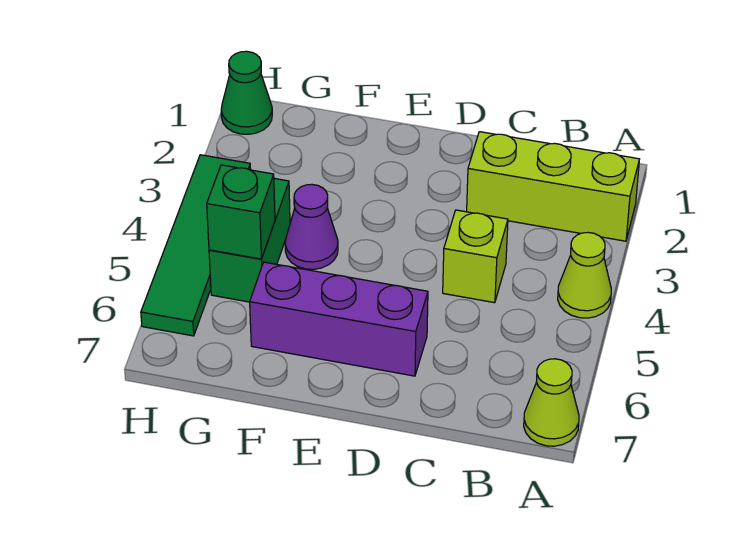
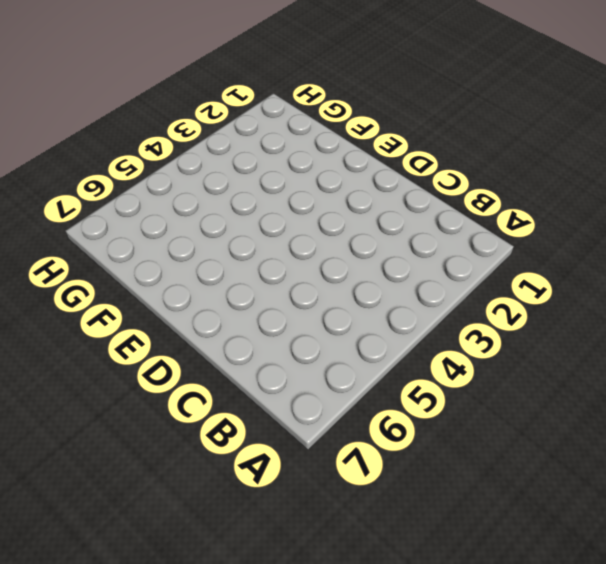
none -> lime brick A2:C2 level 1
none -> lime cone A4 level 1

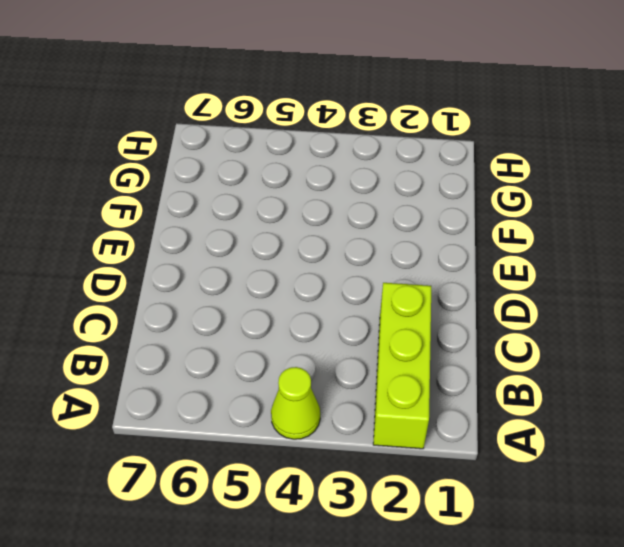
none -> lime cone A7 level 1
none -> lime brick C4 level 1

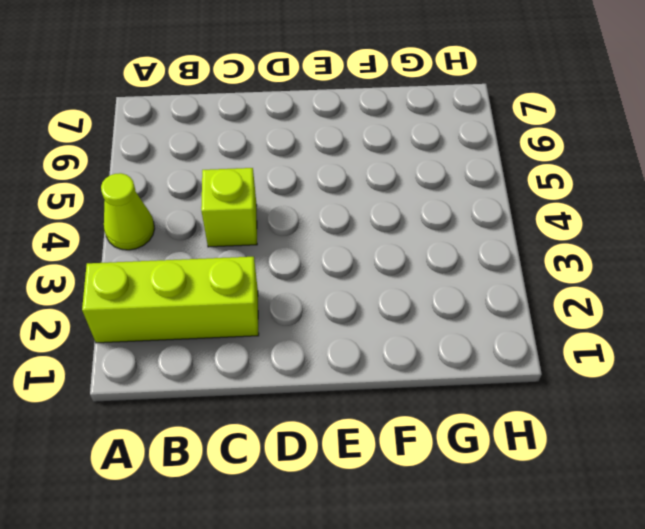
none -> lime cone A7 level 1
none -> purple brick D6:F6 level 1

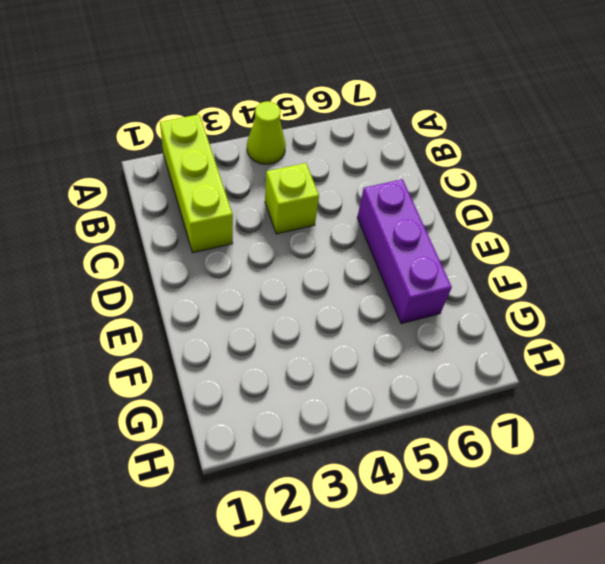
none -> lime cone A7 level 1
none -> purple cone F4 level 1

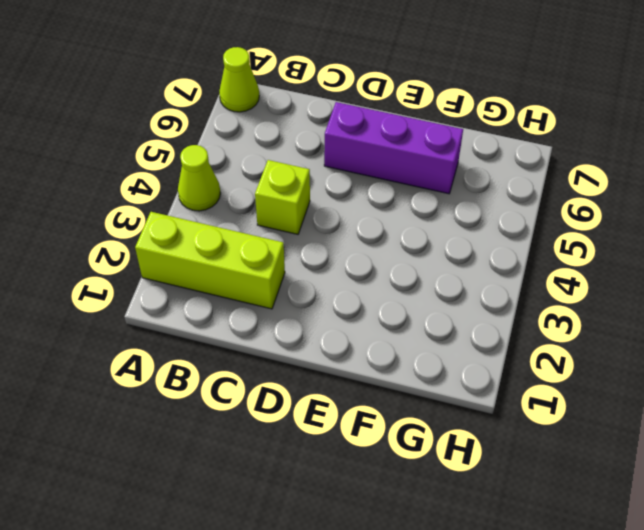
none -> purple cone F4 level 1
none -> green brick G4:G5 level 1

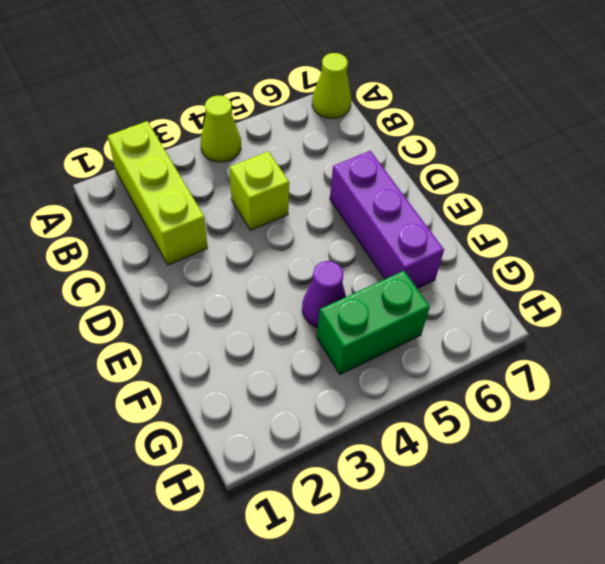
none -> green cone H1 level 1
none -> green tile H3:H6 level 1

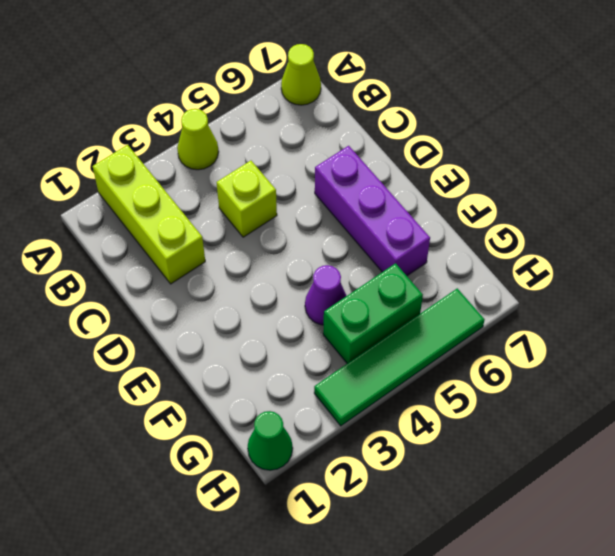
none -> green brick G5 level 2

